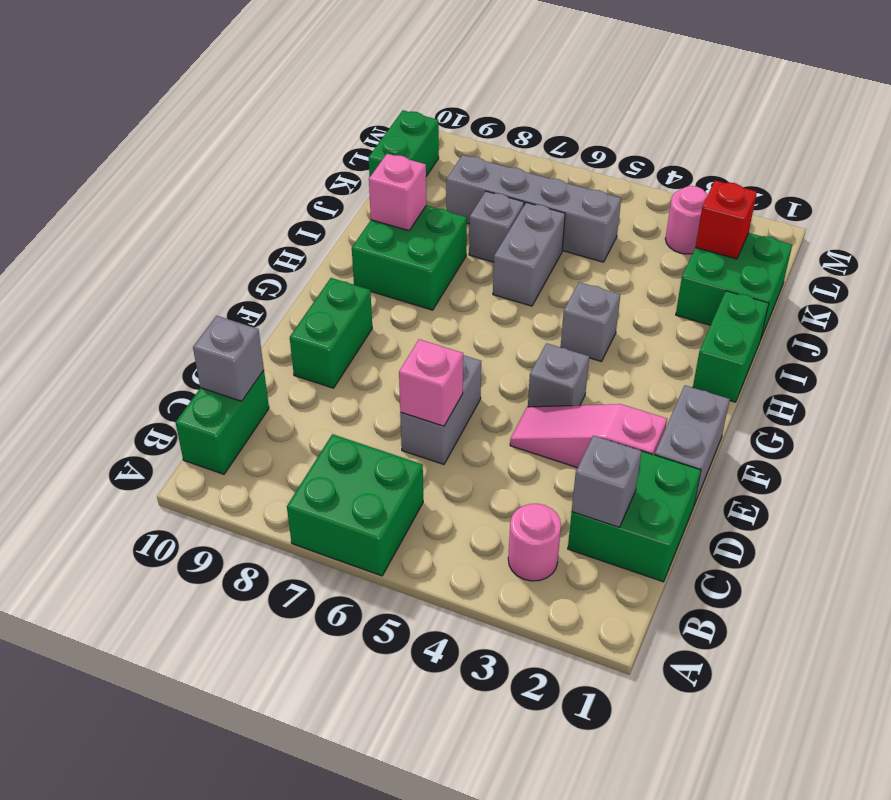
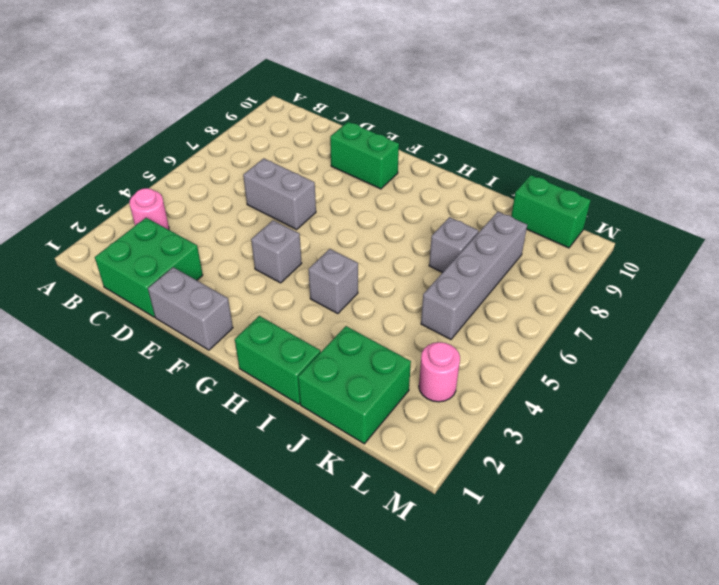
none -> green brick A6:B7 level 1
none -> green brick B10:C10 level 1
none -> pink slope E2:E4 level 1 top 2

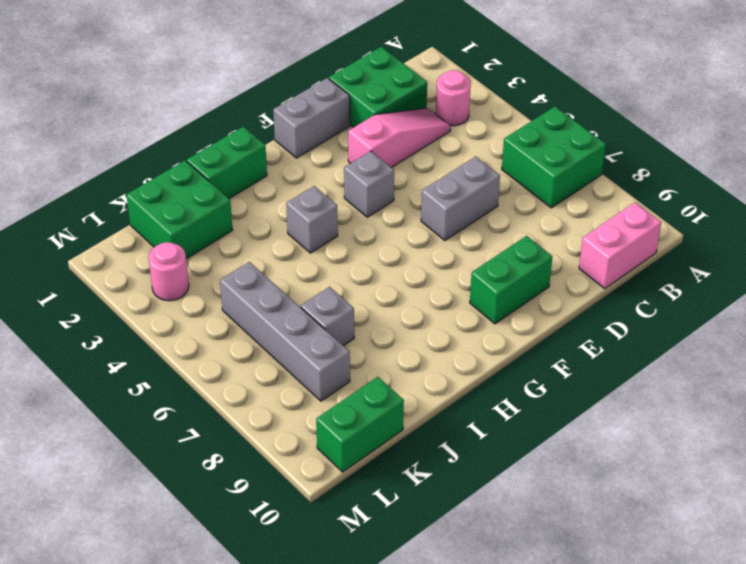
pink brick B10:C10 level 1 -> green brick B10:C10 level 1
pink slope C3:E3 level 1 top E -> pink slope E2:E4 level 1 top 2
none -> green brick H8:I9 level 1
none -> grey brick I6:J6 level 1
none -> grey brick C2 level 2

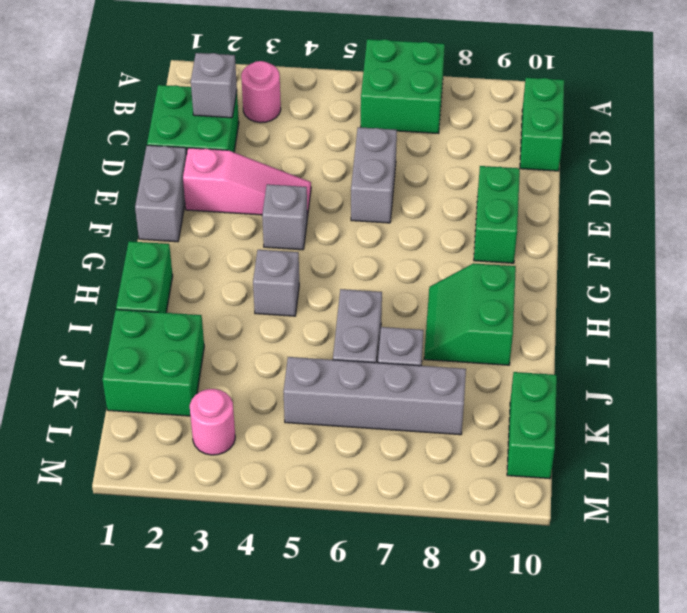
green slope H8:I9 level 1 top 9 -> green brick H8:I9 level 1
none -> grey brick C10 level 2
none -> pink brick D6 level 2
none -> pink brick I9 level 2

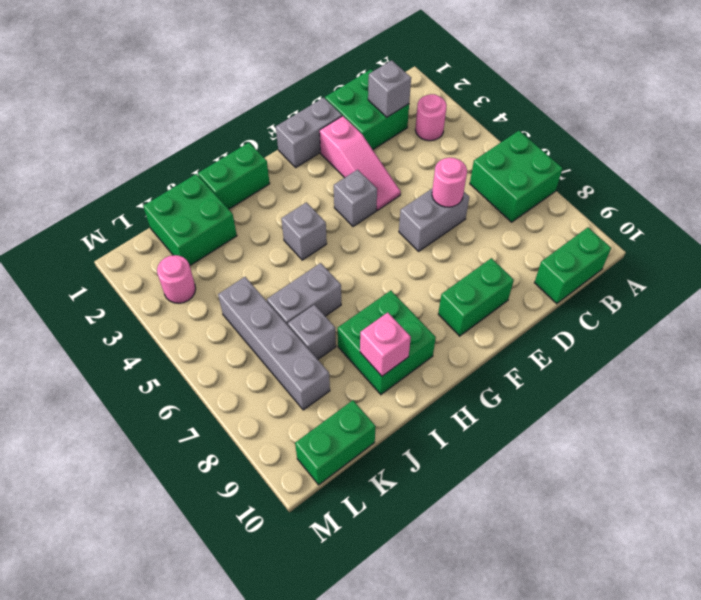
pink round brick D6 level 2 -> pink brick D6 level 2
none -> grey brick C10 level 2
none -> red brick K2 level 2

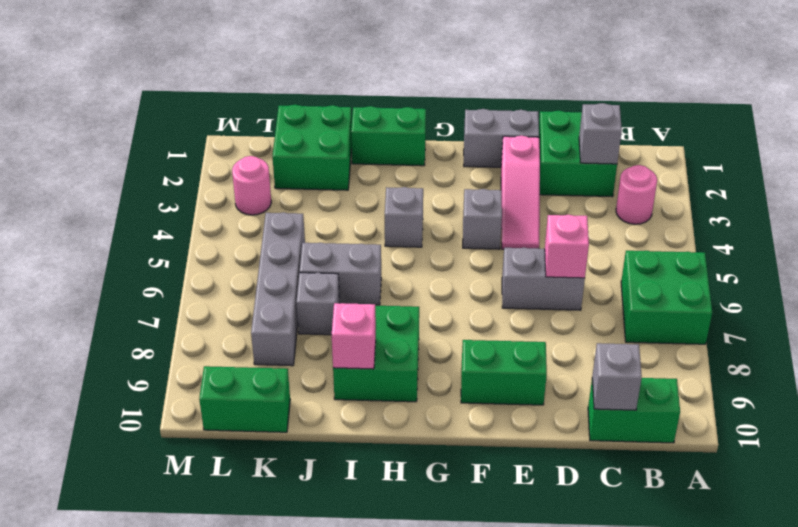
none -> red brick K2 level 2

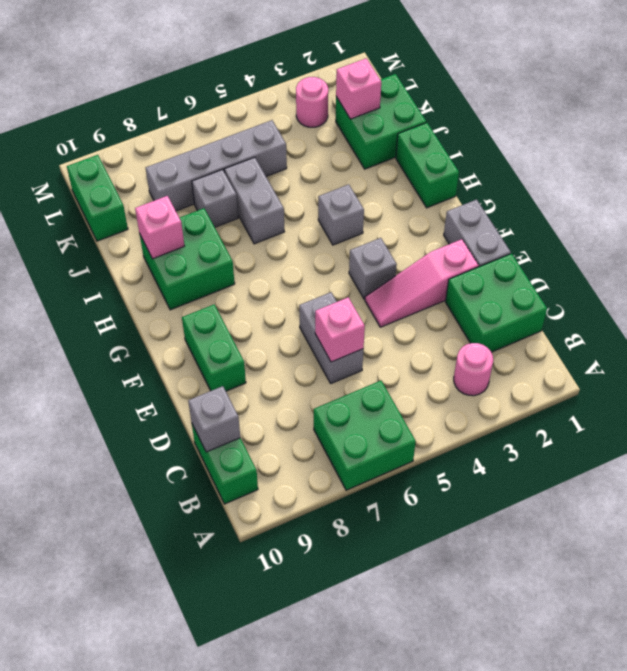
pink brick K2 level 2 -> red brick K2 level 2
none -> grey brick C2 level 2

